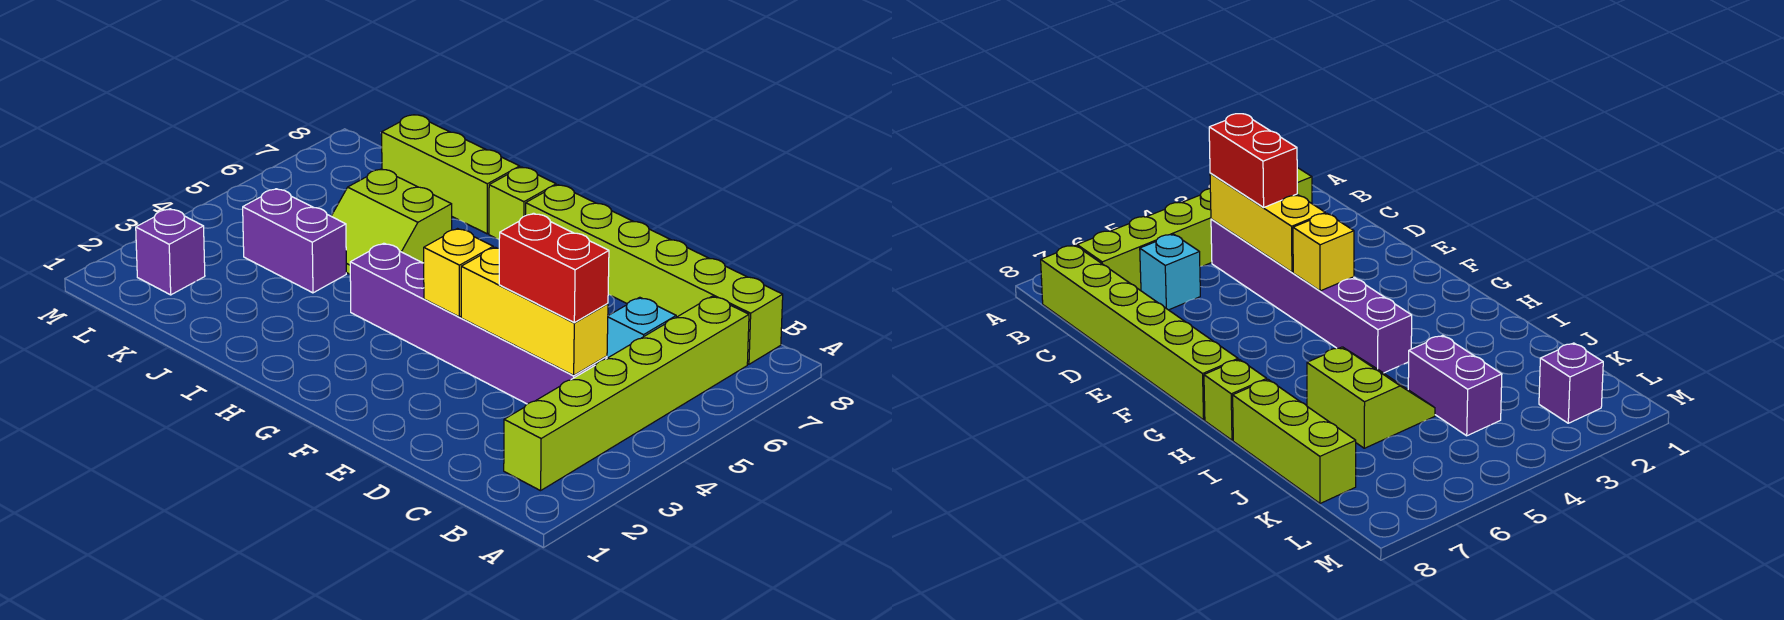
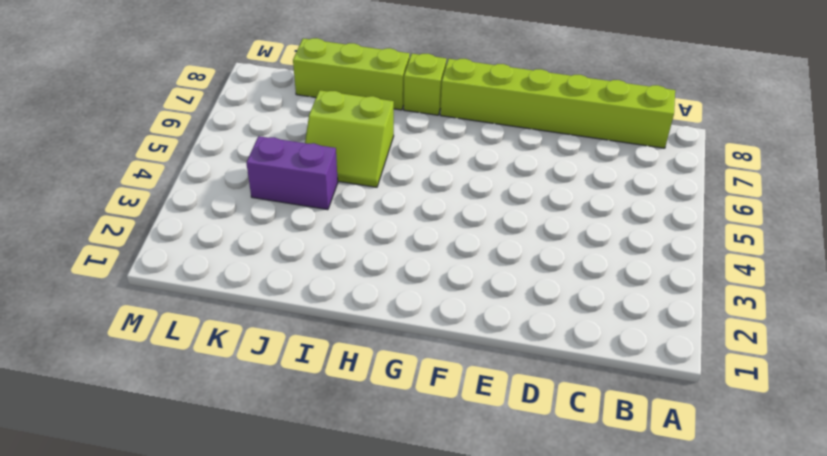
none -> lime brick B2:B7 level 1
none -> purple brick C4:H4 level 1
none -> cyan brick C6 level 1

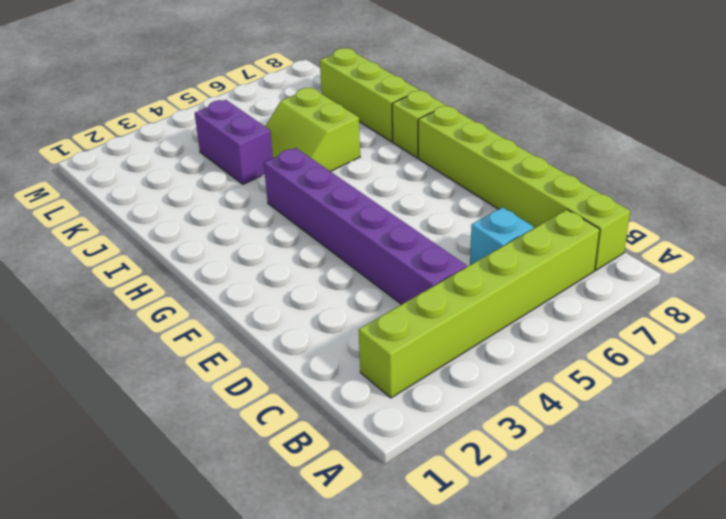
none -> purple brick L2 level 1
none -> yellow brick C4:E4 level 2
none -> yellow brick F4 level 2

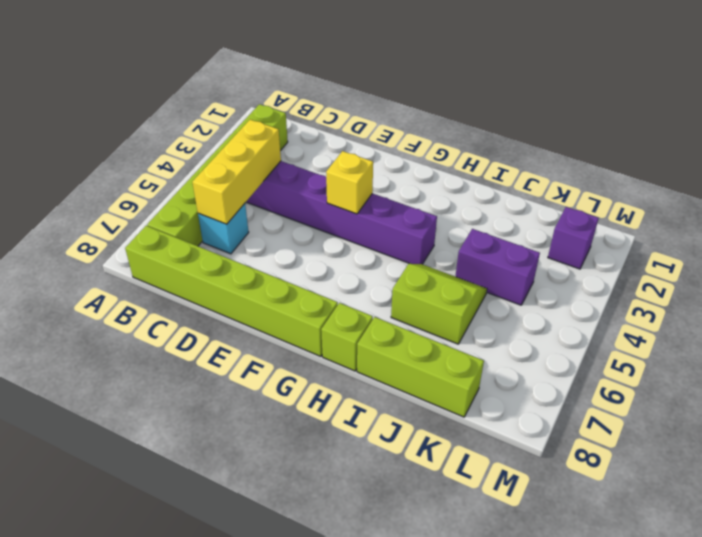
yellow brick C4:C6 level 2 -> yellow brick C4:E4 level 2
none -> red brick C4:D4 level 3

